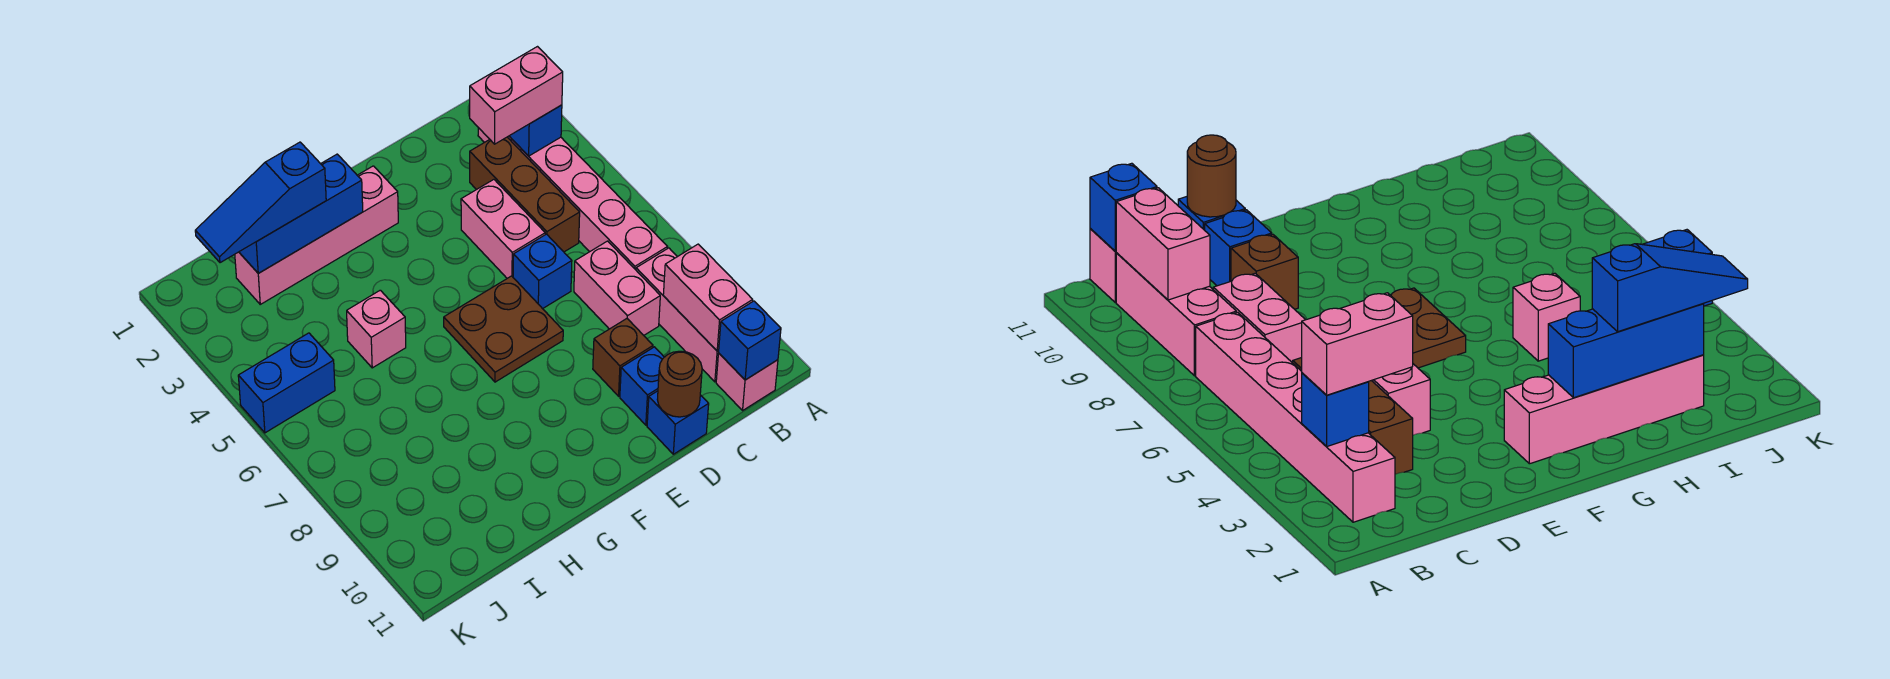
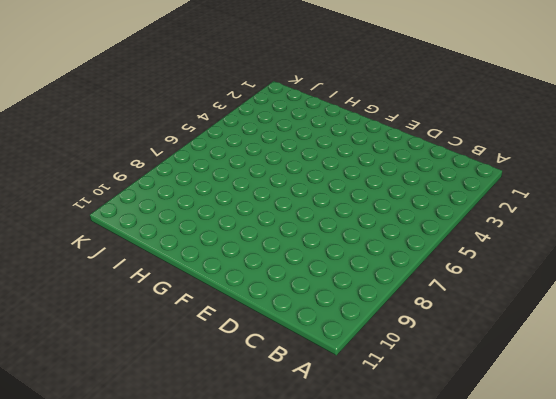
none -> pink brick B2:B7 level 1
none -> pink brick B8:B10 level 1
none -> pink brick B11 level 1

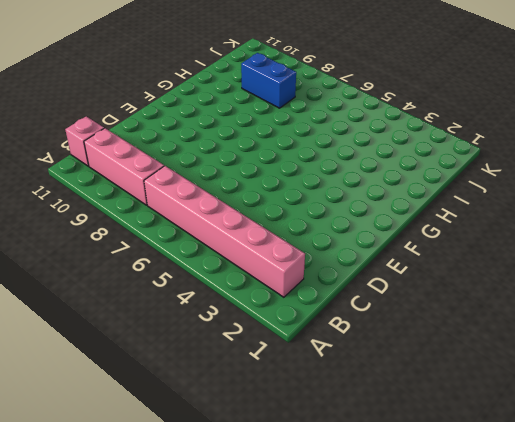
blue brick I8:I9 level 1 -> blue brick J5:K5 level 1
none -> brown brick C3:C5 level 1
none -> pink brick C7:C8 level 1
none -> pink brick D4:D5 level 1

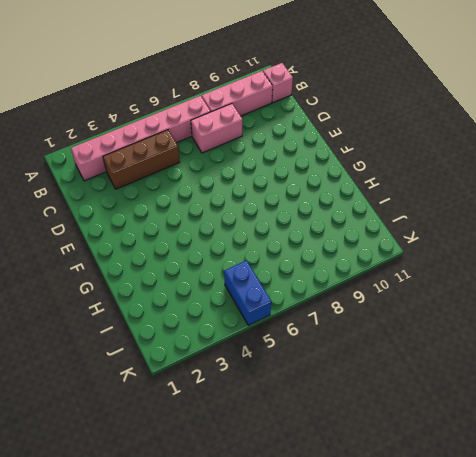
none -> pink brick D4:D5 level 1
none -> blue brick D6 level 1
none -> brown brick D9 level 1

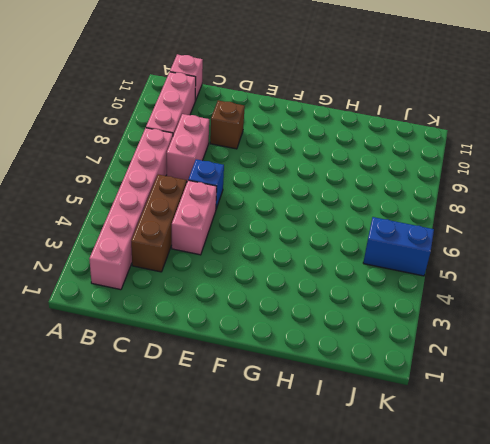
none -> blue brick D10 level 1
none -> blue brick D11 level 1
none -> brown plate E6:F7 level 1

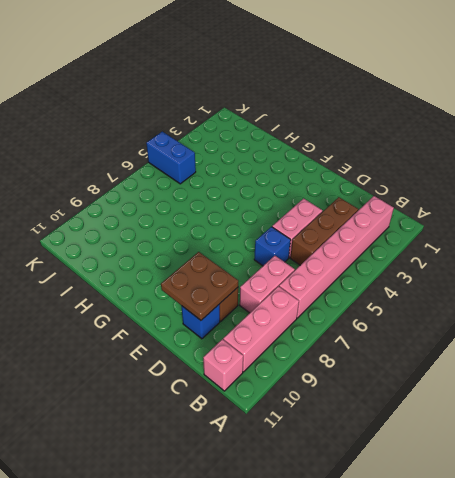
brown plate D9:E10 level 2 -> brown plate E6:F7 level 1
none -> blue brick D11 level 1
none -> pink brick F2:I2 level 1
none -> pink brick H5 level 1

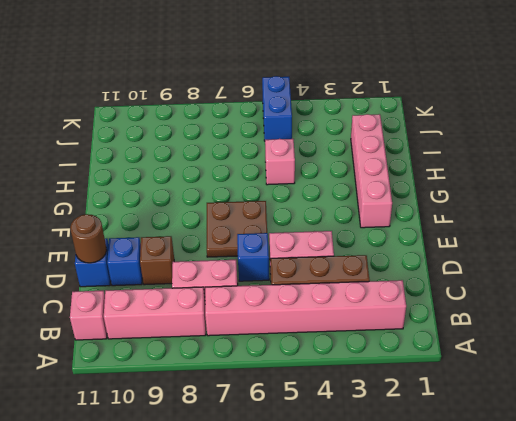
none -> blue brick B3 level 2
none -> pink brick B9:B10 level 2
none -> blue brick B11 level 2

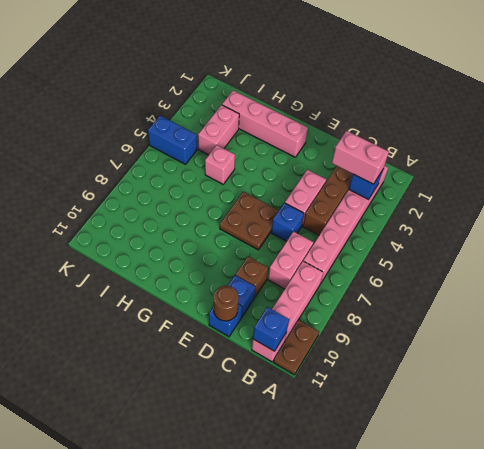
brown plate A10:A11 level 1 -> none
pink brick I3:I4 level 1 -> pink brick B9:B10 level 2
none -> blue brick G2:I2 level 2
none -> blue slope H2:J2 level 3 top H

